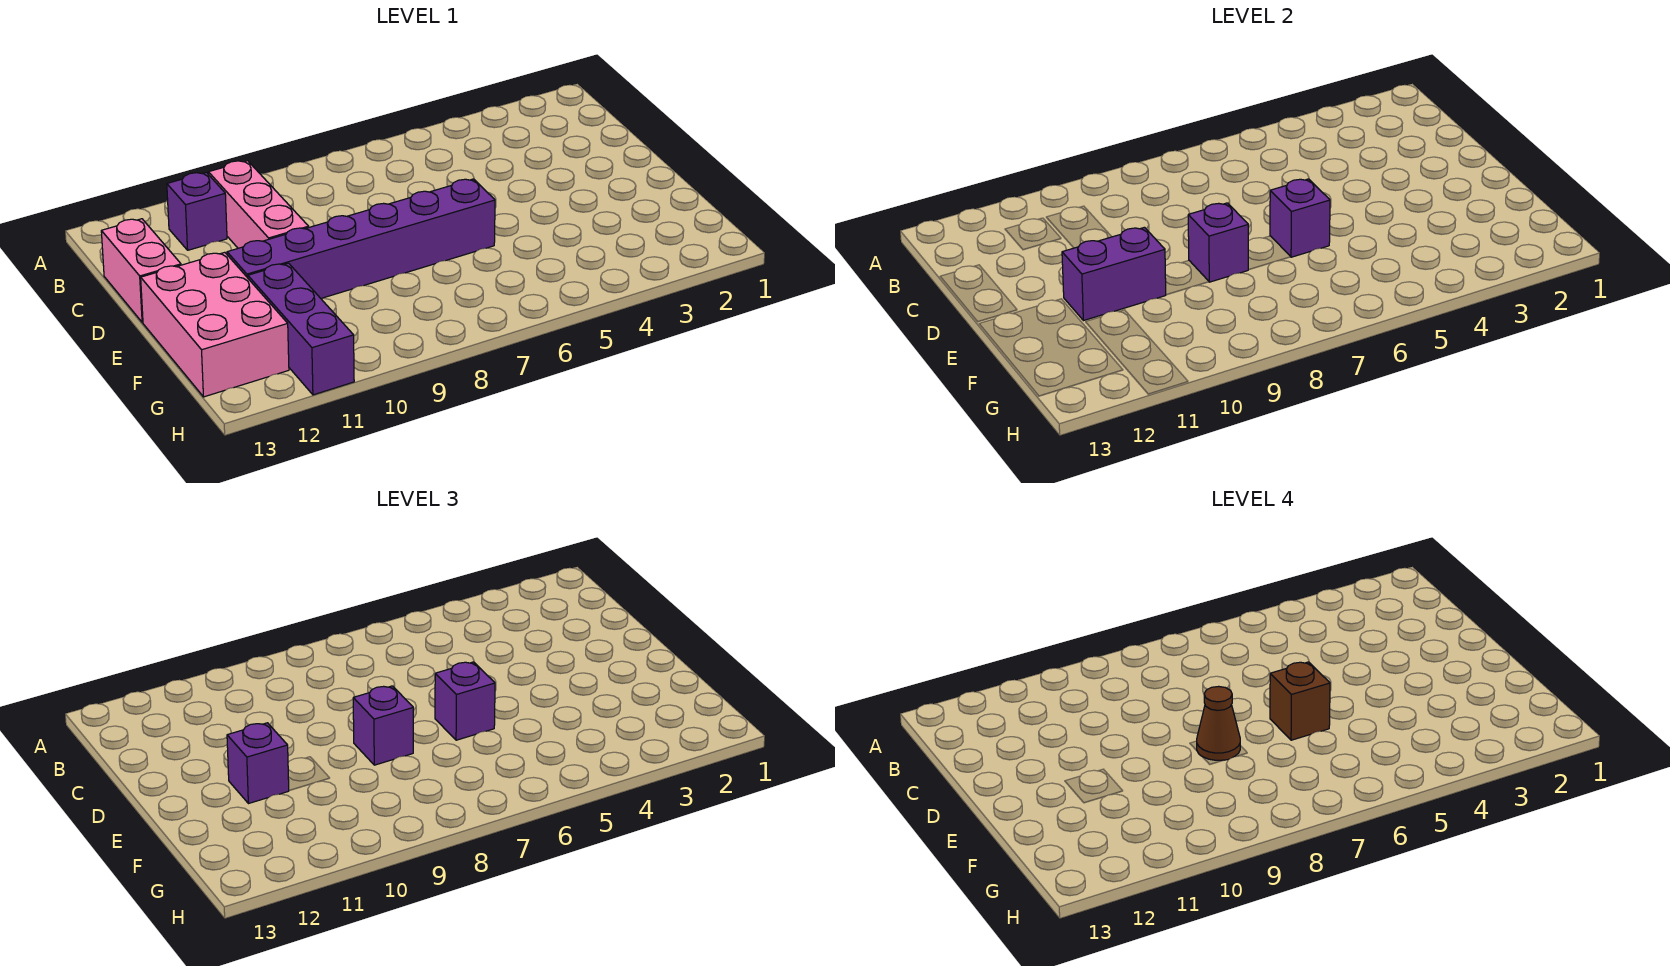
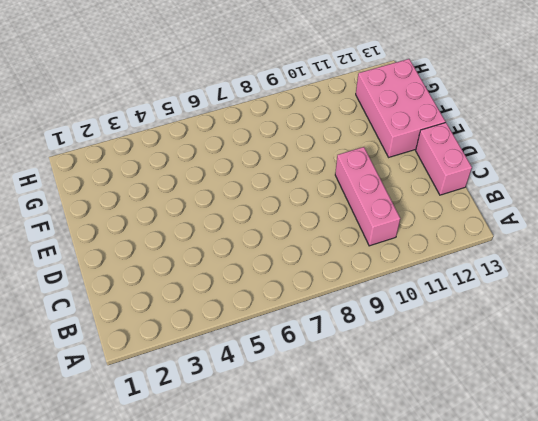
none -> purple brick B11 level 1
none -> purple brick E6:E11 level 1
none -> purple brick F11:H11 level 1

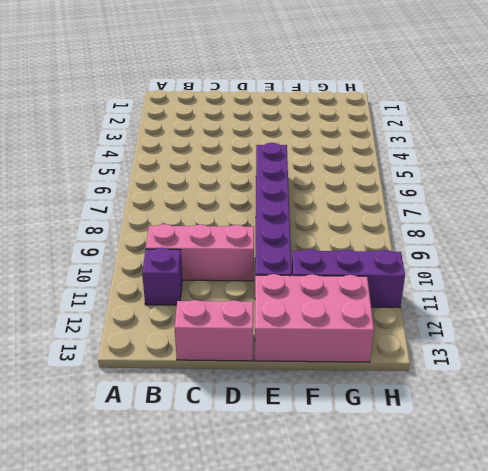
none -> purple brick E6 level 2
none -> purple brick E8 level 2
none -> purple brick E10:E11 level 2

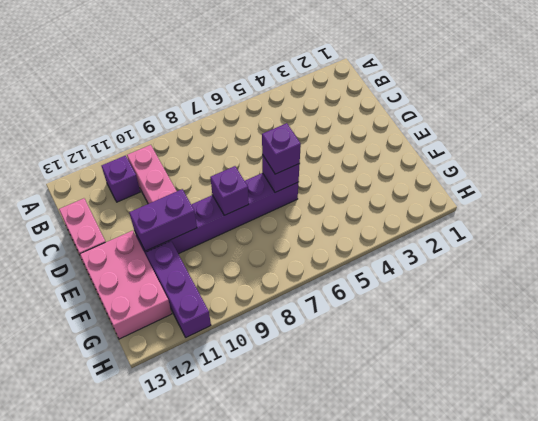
none -> purple brick E8 level 3
none -> purple brick E11 level 3
none -> brown brick E6 level 4

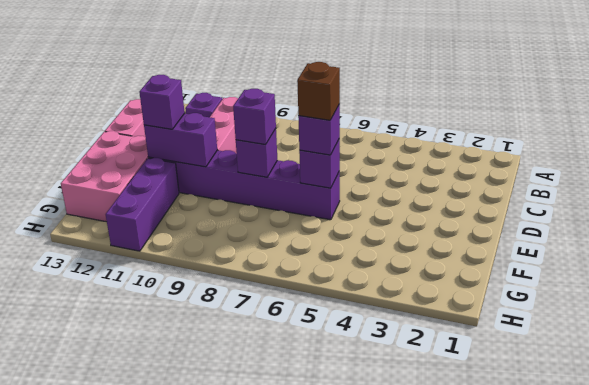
none -> brown cone E8 level 4

